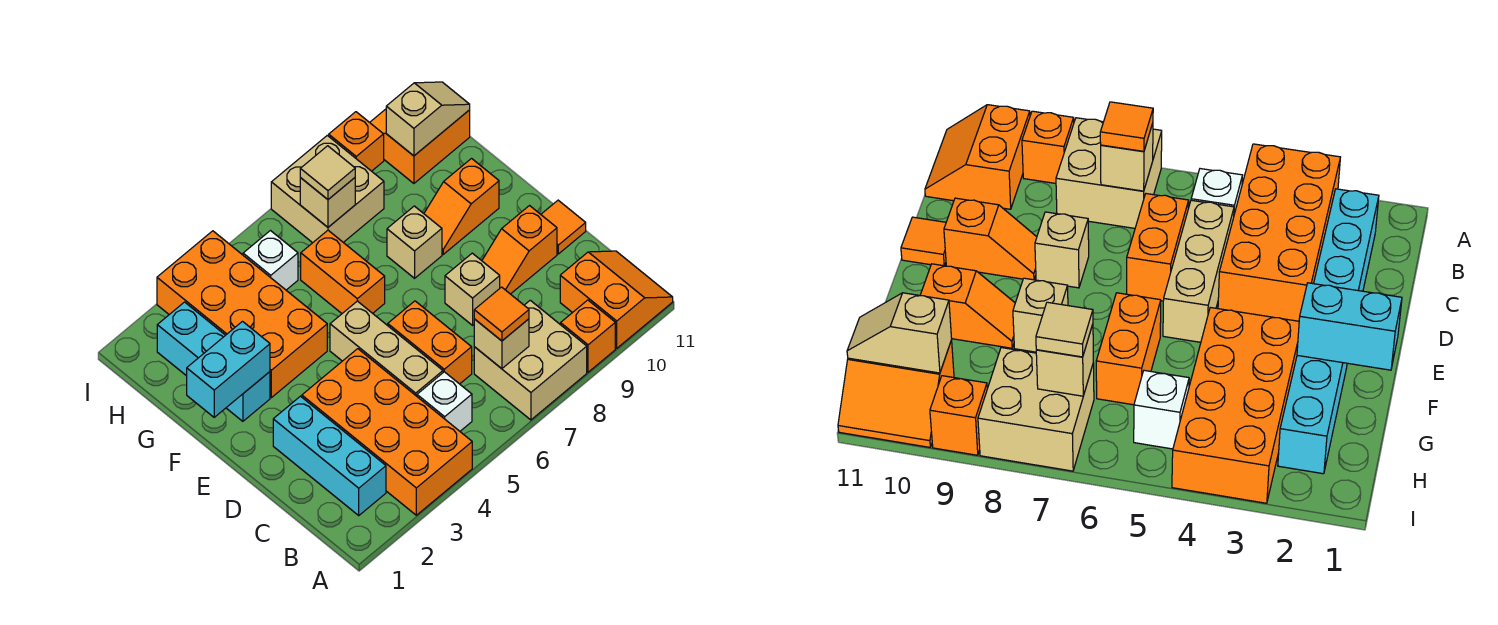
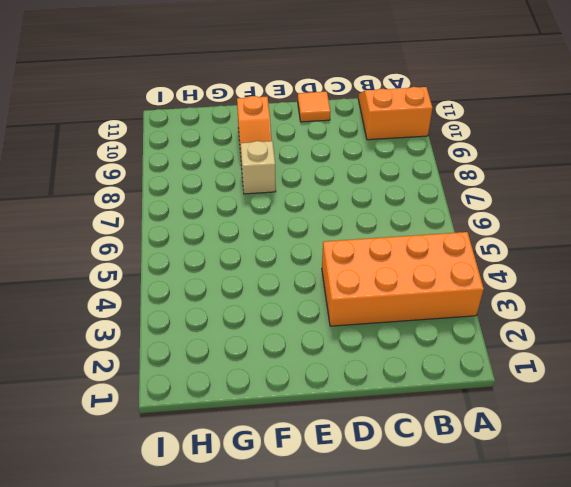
none -> tan brick A7:B8 level 1
none -> orange brick A9 level 1
none -> cyan brick B2:D2 level 1

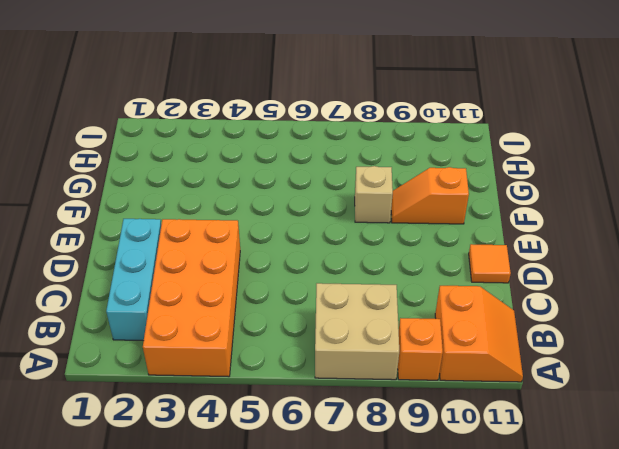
none -> white brick B5 level 1
none -> tan brick C5:E5 level 1
none -> orange brick C6:D6 level 1

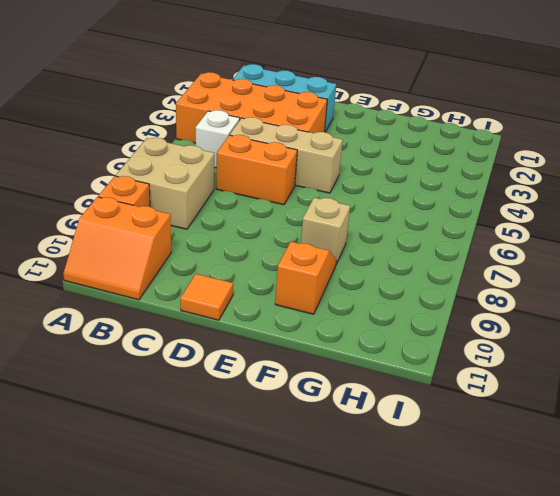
none -> tan brick D8 level 1
none -> orange slope D9:D10 level 1 top 10
none -> cyan brick F2:H2 level 1

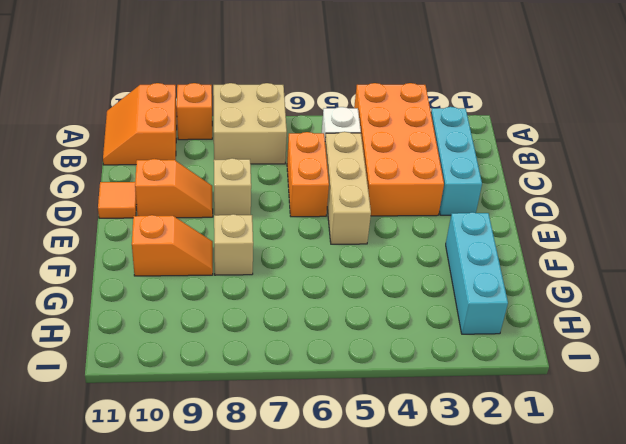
none -> orange brick F3:I4 level 1
none -> orange brick F6:G6 level 1
none -> white brick H5 level 1

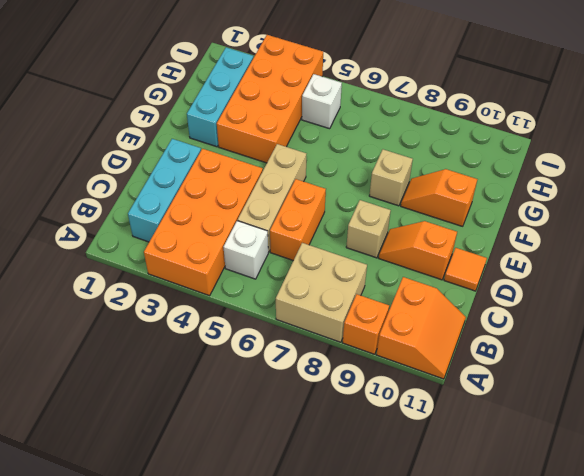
none -> orange brick F6:G6 level 1
none -> tan brick H7:I8 level 1
none -> orange slope H10:I11 level 1 top H

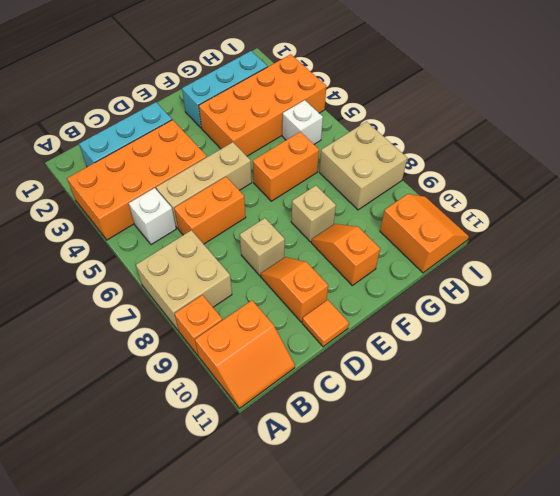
none -> orange brick I9 level 1
none -> tan brick B7 level 2
none -> cyan brick F1:F2 level 2

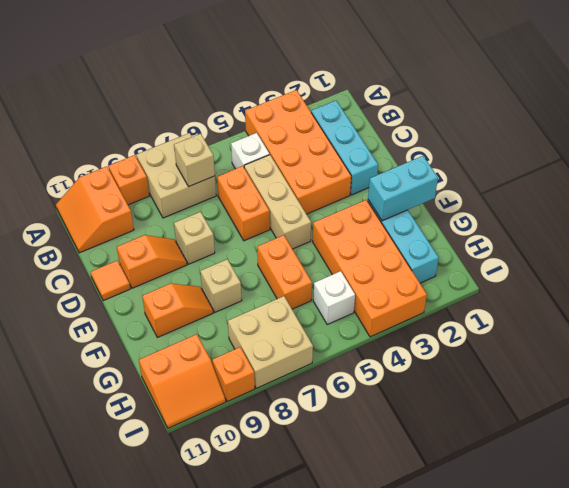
none -> tan brick H7 level 2
none -> tan slope H10:H11 level 2 top 10
none -> orange tile B7 level 3

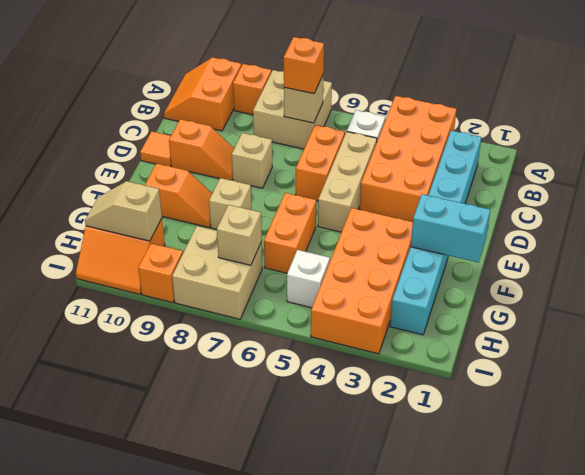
orange brick B7 level 3 -> orange tile B7 level 3
none -> tan tile H7 level 3

